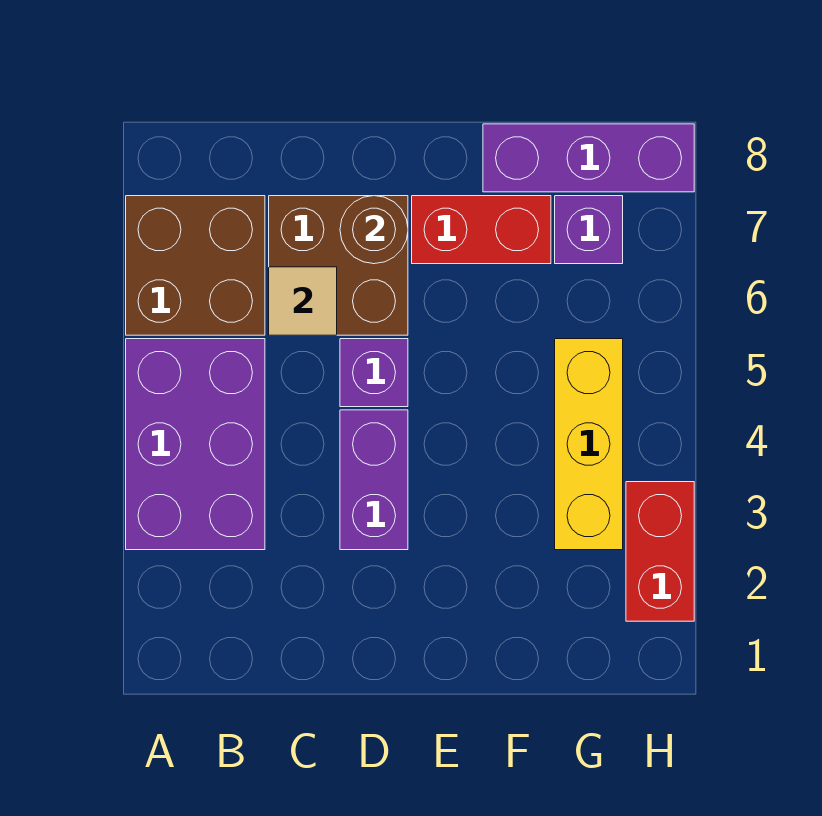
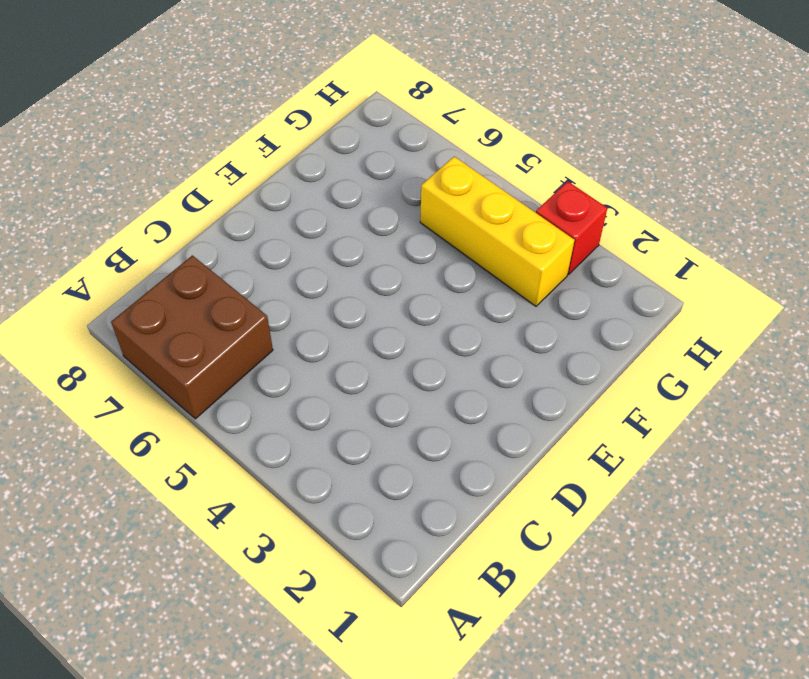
red brick H3 level 1 -> red brick H2:H3 level 1
none -> purple brick A3:B5 level 1
none -> brown brick C6:D7 level 1
none -> purple brick D3:D4 level 1

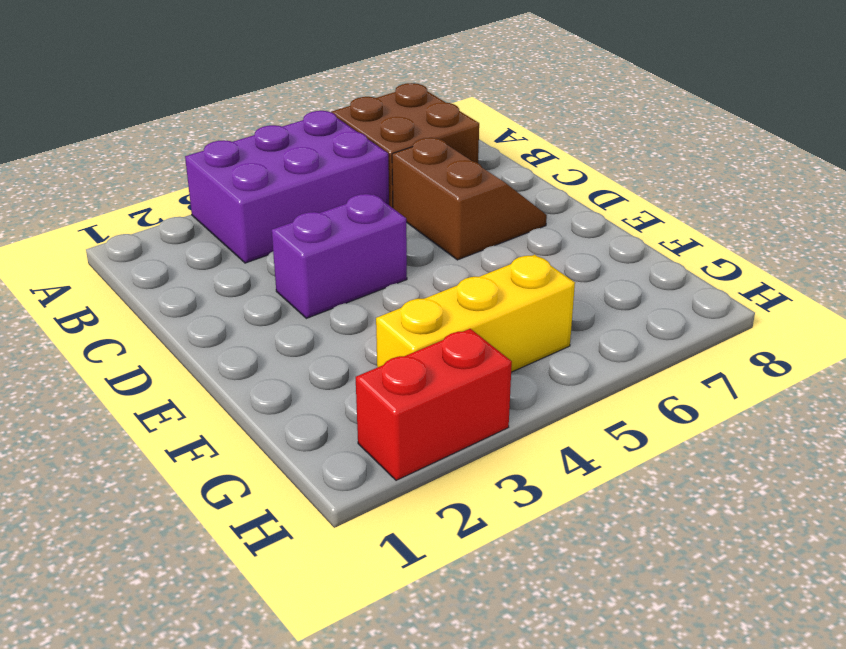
brown slope C6:D7 level 1 top 6 -> brown brick C6:D7 level 1
none -> purple brick D5 level 1
none -> red brick E7:F7 level 1
none -> purple brick F8:H8 level 1

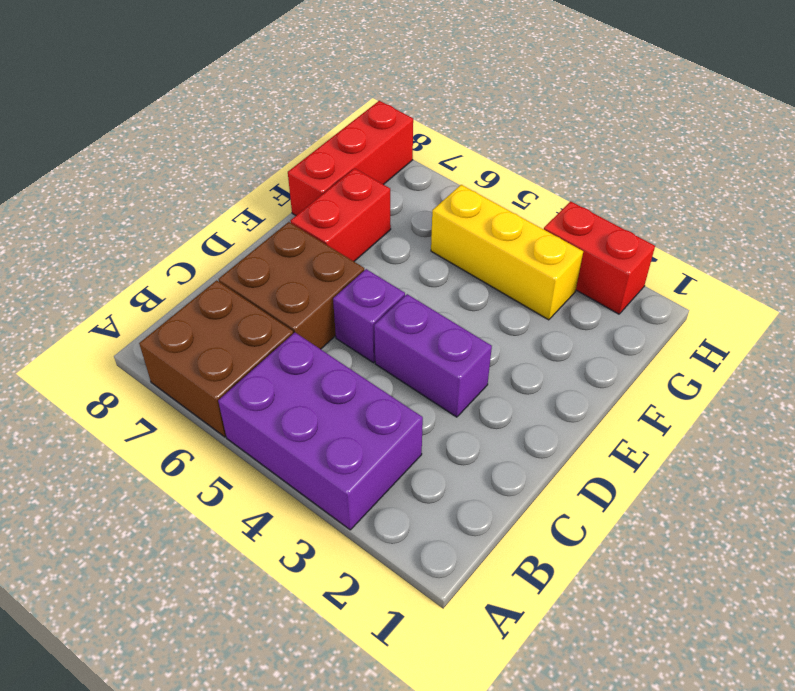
red brick F8:H8 level 1 -> purple brick F8:H8 level 1
none -> purple brick G7 level 1
none -> tan tile C6 level 2
none -> brown round brick D7 level 2

